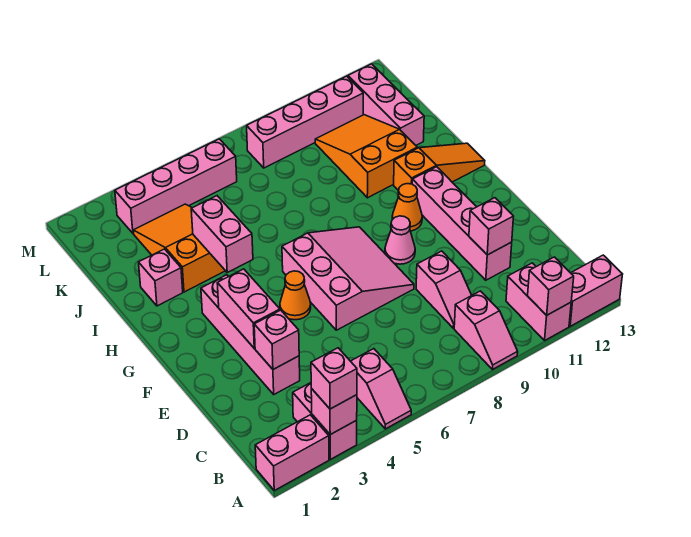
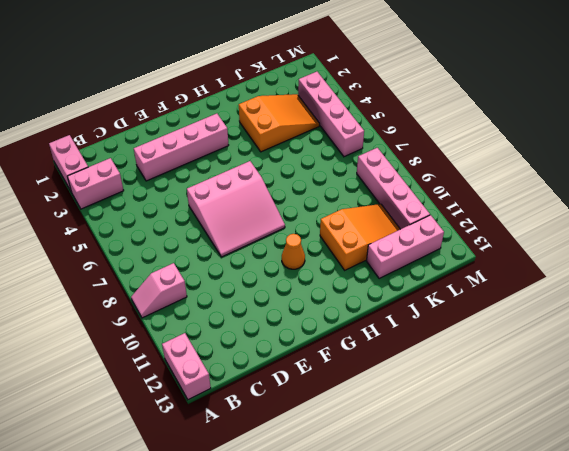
none -> pink slope A5:B5 level 1 top B
none -> pink brick A11:B11 level 1
none -> pink slope C9:D9 level 1 top D

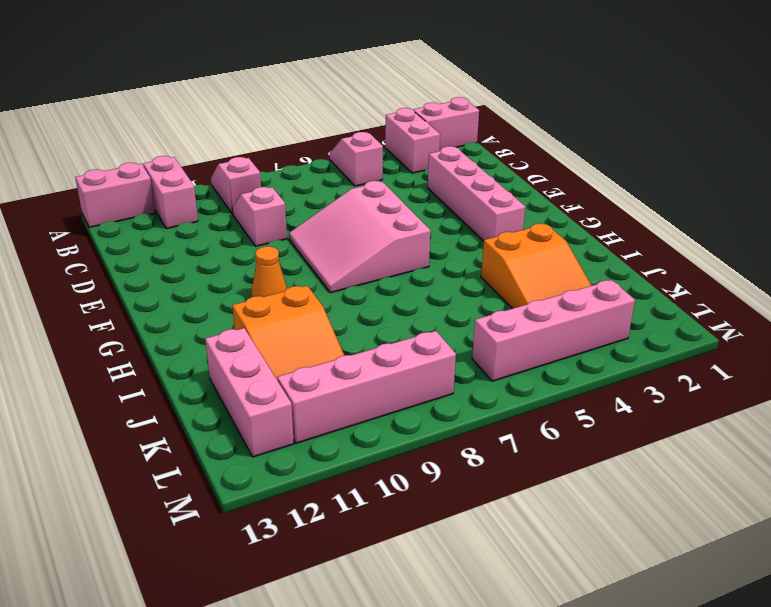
none -> pink brick D11:G11 level 1
none -> orange cone F5 level 1
none -> pink cone F9 level 1

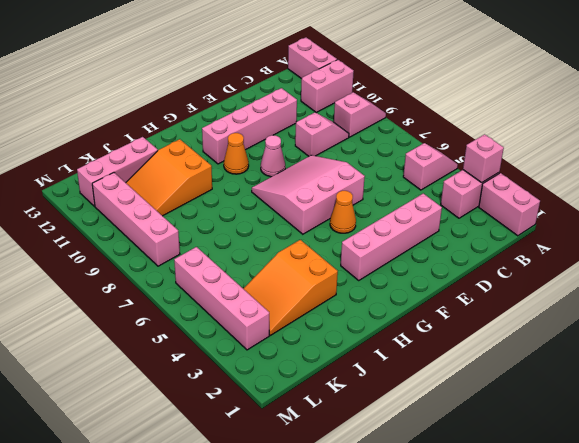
none -> orange slope H11:H13 level 1 top 11
none -> pink brick I2 level 1
none -> pink brick A11 level 2

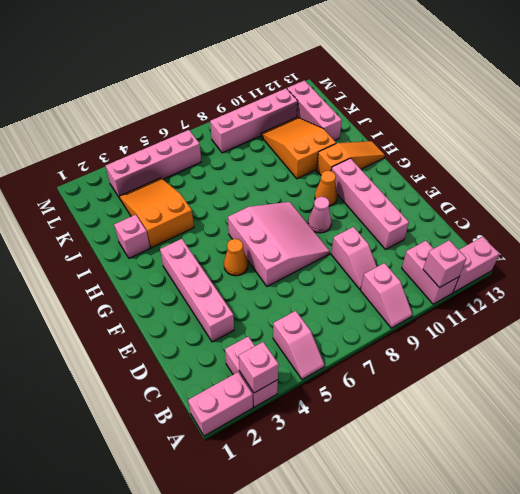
none -> pink brick D3 level 2
none -> pink brick D11 level 2
none -> pink brick E3:F3 level 2

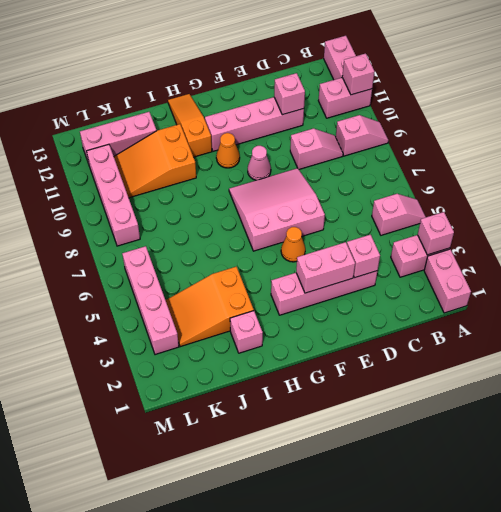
none -> pink brick H4:I4 level 2
none -> pink brick A3 level 3

